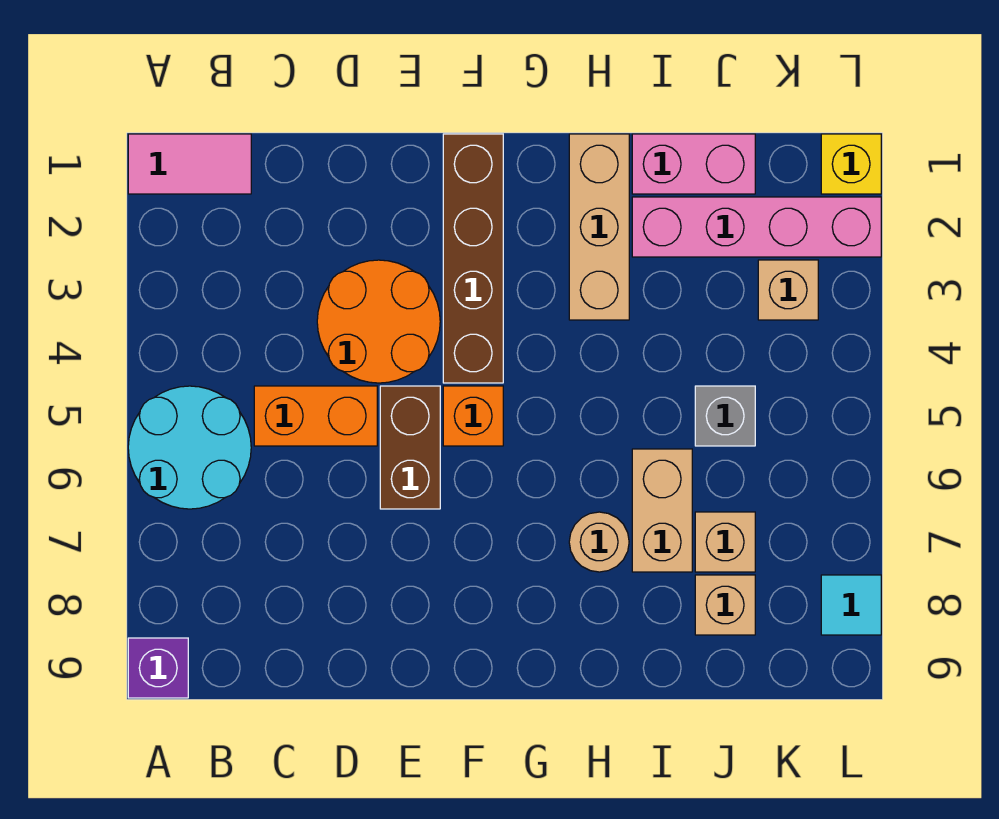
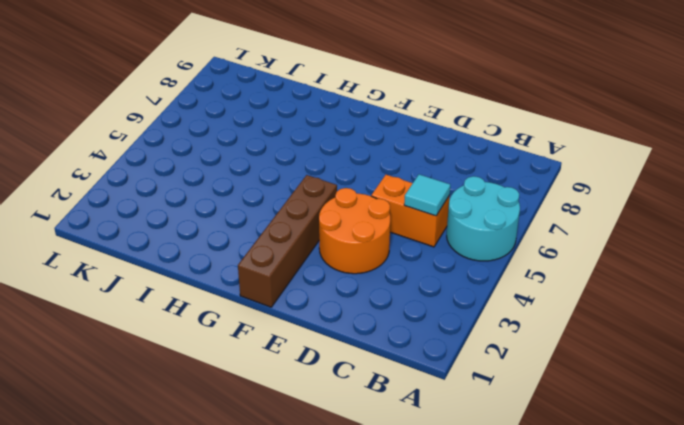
cyan tile C5 level 2 -> cyan tile L8 level 1
none -> pink tile A1:B1 level 1
none -> purple brick A9 level 1
none -> brown brick E5:E6 level 1

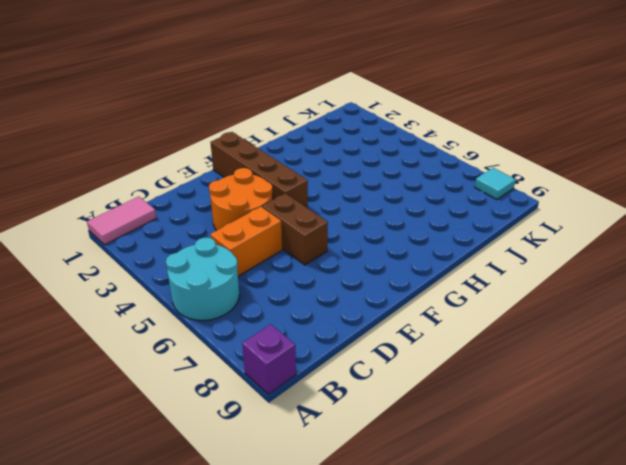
none -> orange brick F5 level 1
none -> tan brick H1:H3 level 1
none -> tan round brick H7 level 1

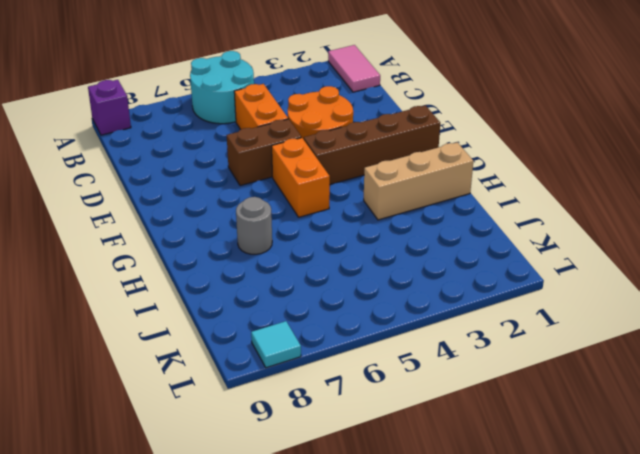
orange brick F5:G5 level 1 -> orange brick F5 level 1
grey round brick H7 level 1 -> tan round brick H7 level 1
none -> pink brick I1:J1 level 1
none -> pink brick I2:L2 level 1
none -> tan brick I6:I7 level 1

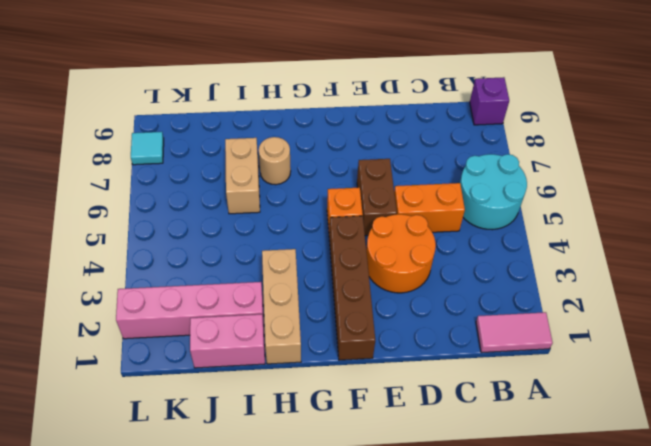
none -> grey brick J5 level 1
none -> tan brick J7 level 1
none -> tan brick J8 level 1

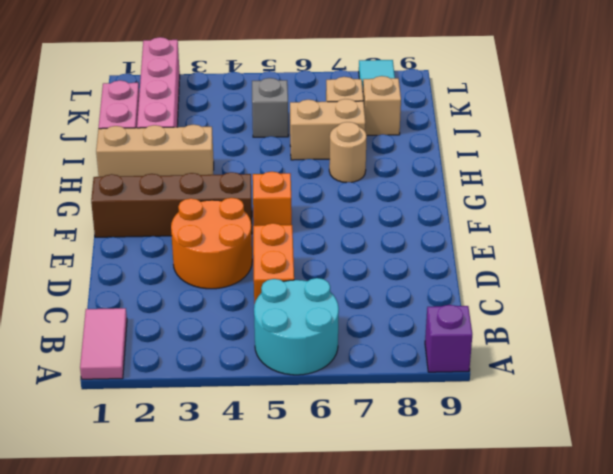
none -> brown brick E5:E6 level 1
none -> tan brick K3 level 1
none -> yellow brick L1 level 1

